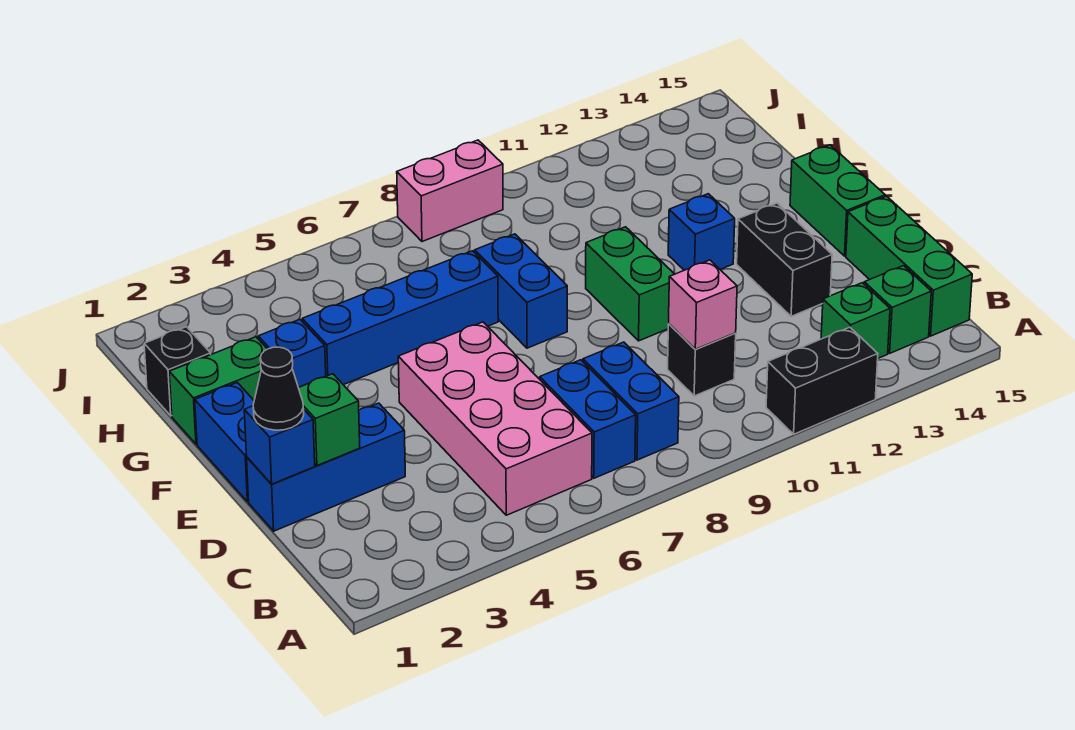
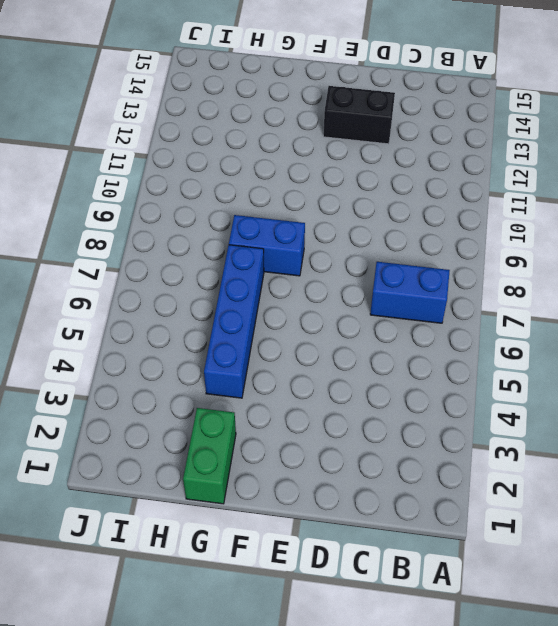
none -> black brick A11:A12 level 1
none -> pink brick B5:E6 level 1
none -> blue brick B8:C8 level 1

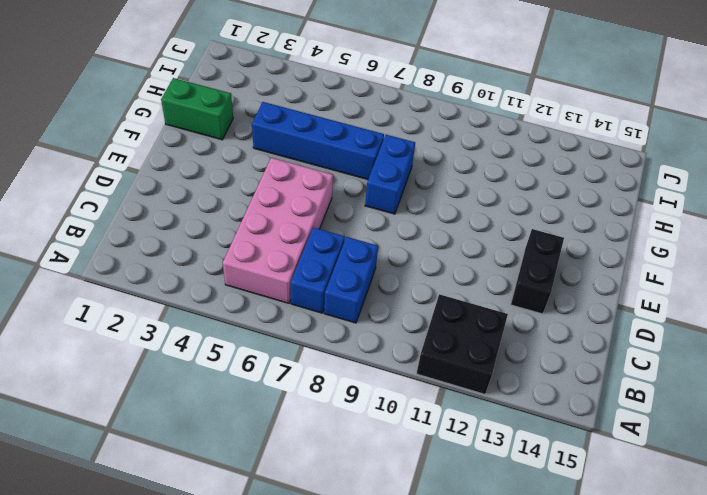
black brick A11:B12 level 1 -> black brick A11:A12 level 1
none -> green brick B13 level 1
none -> green brick B14 level 1
none -> green brick B15:D15 level 1

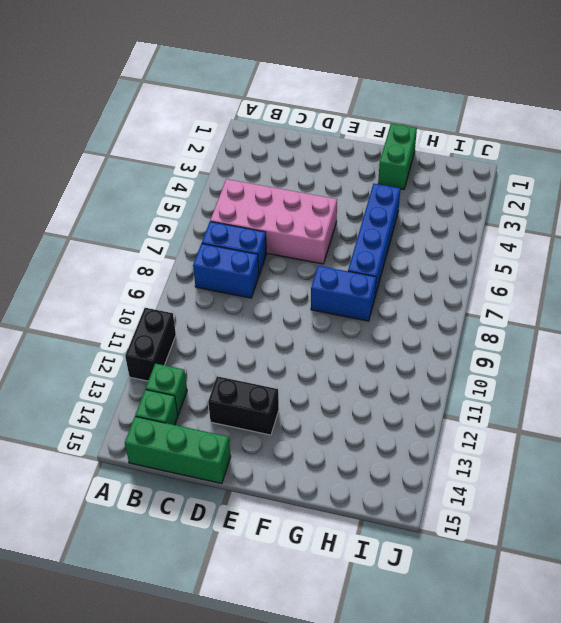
none -> black brick C10 level 1
none -> blue brick D1:D3 level 1
none -> blue brick E1:F1 level 1

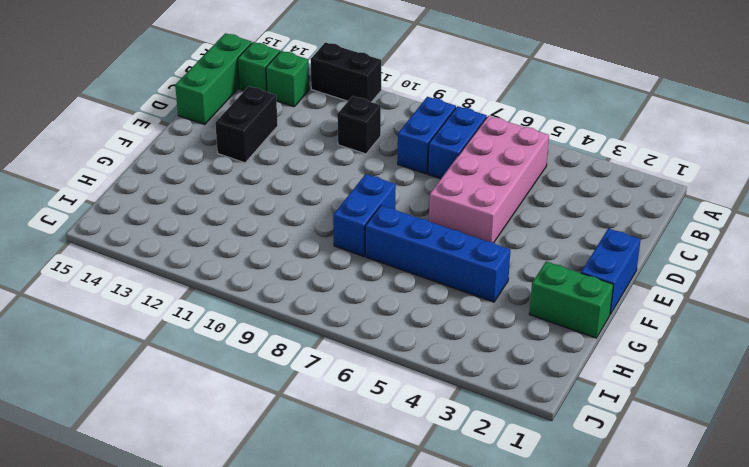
none -> blue brick D1:D3 level 1
none -> green brick E10:F10 level 1
none -> green brick E15:F15 level 1

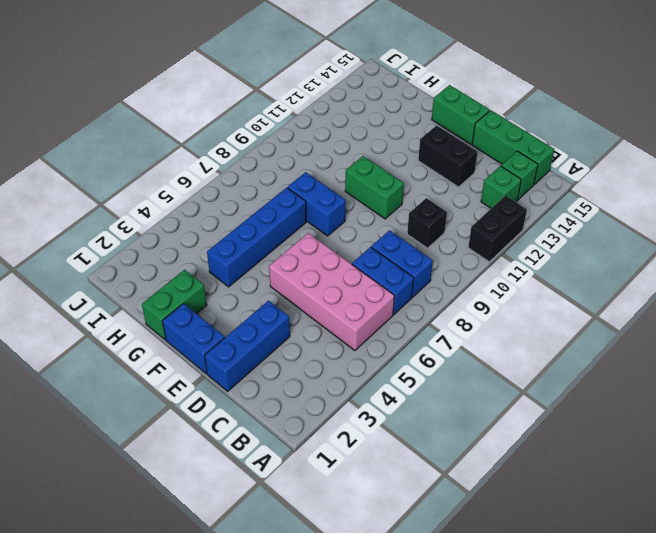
none -> blue brick F12 level 1
none -> blue brick G3 level 1
none -> black brick H1 level 1

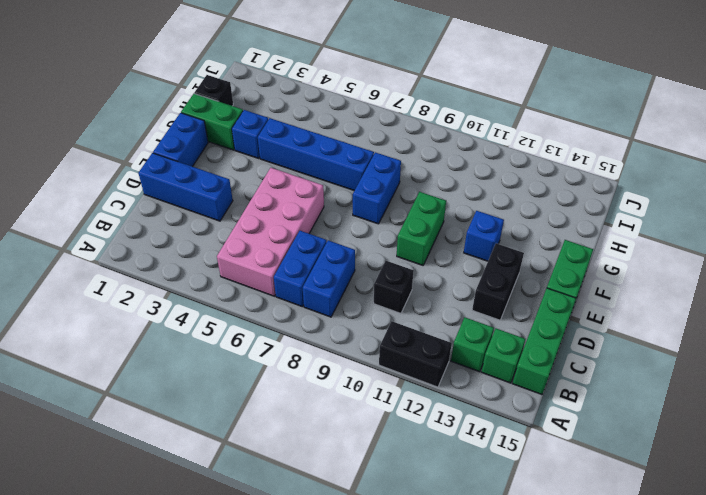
none -> pink brick J8:J9 level 1
none -> pink brick C10 level 2
none -> blue brick D1 level 2

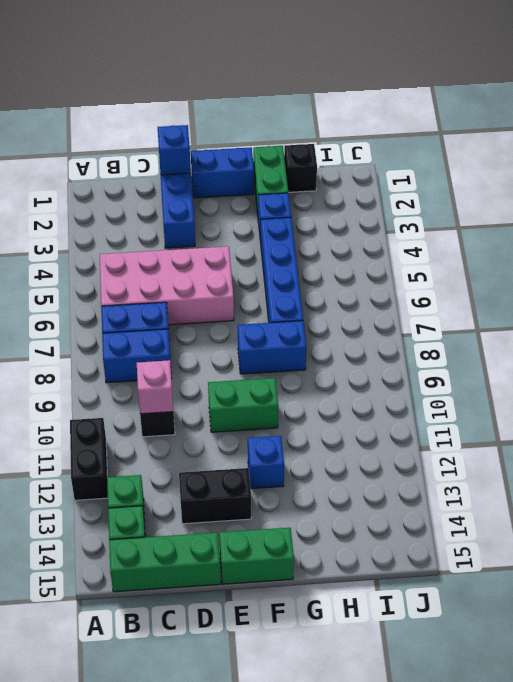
none -> pink brick J8:J9 level 1
none -> green brick D2 level 2
none -> black cone D1 level 3

